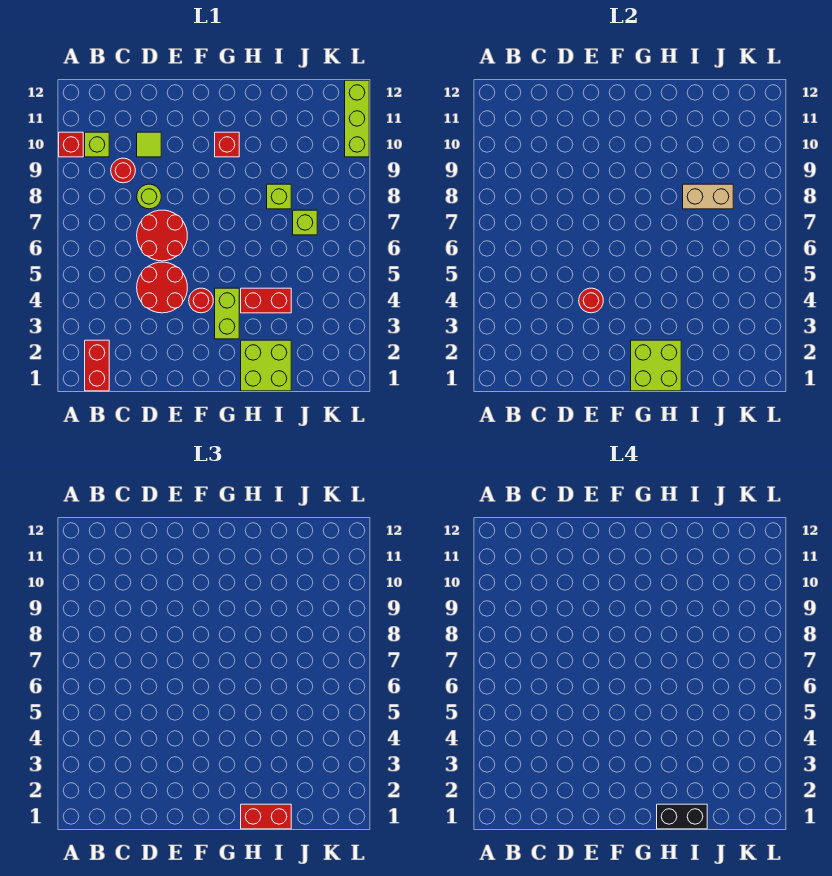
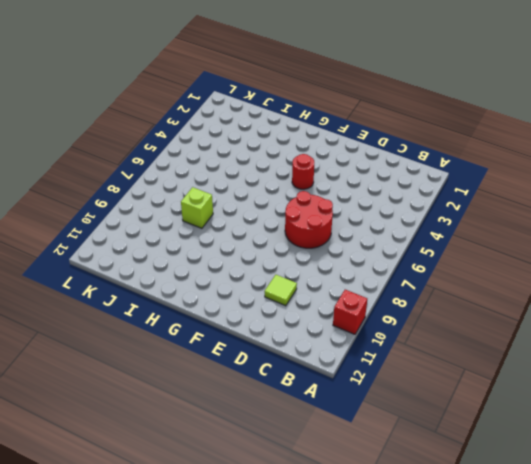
none -> red brick B1:B2 level 1
none -> lime brick B10 level 1
none -> red round brick C9 level 1

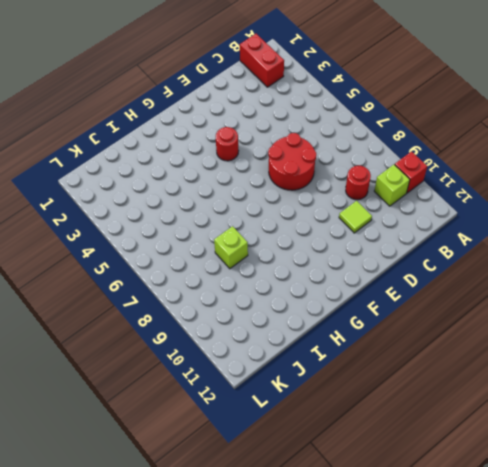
none -> red round brick D4:E5 level 1
none -> lime round brick D8 level 1
none -> lime brick G3:G4 level 1

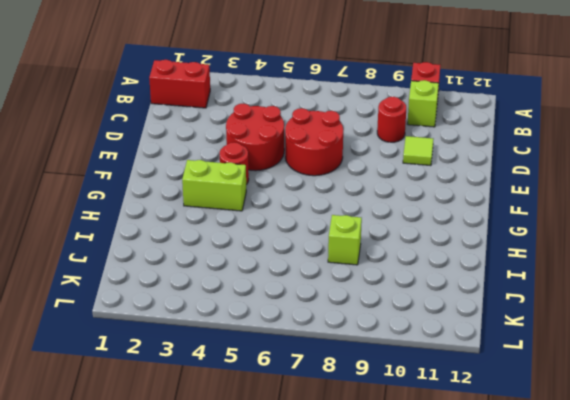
none -> lime round brick D8 level 1
none -> red brick G10 level 1
none -> lime brick H1:I2 level 1

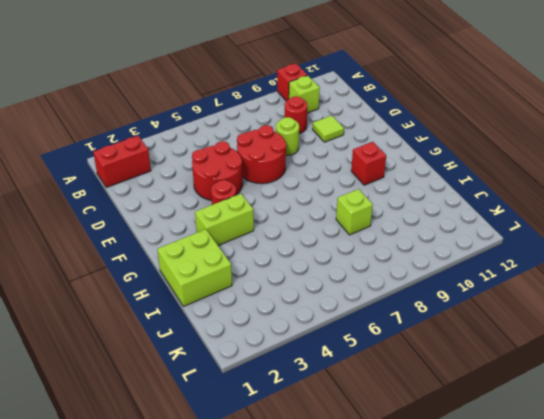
none -> red brick H4:I4 level 1
none -> lime brick J7 level 1
none -> lime brick L10:L12 level 1

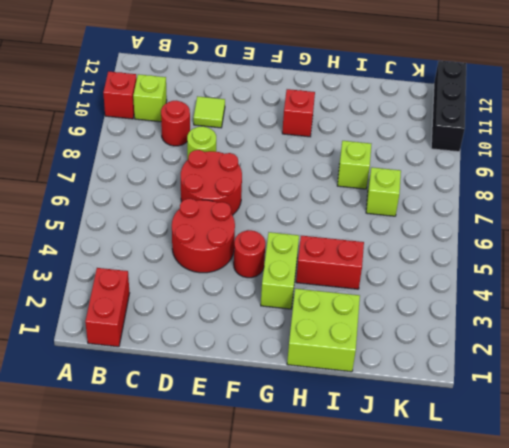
black brick L10:L12 level 1 -> lime brick L10:L12 level 1
none -> red round brick E4 level 2
none -> lime brick G1:H2 level 2
none -> tan brick I8:J8 level 2

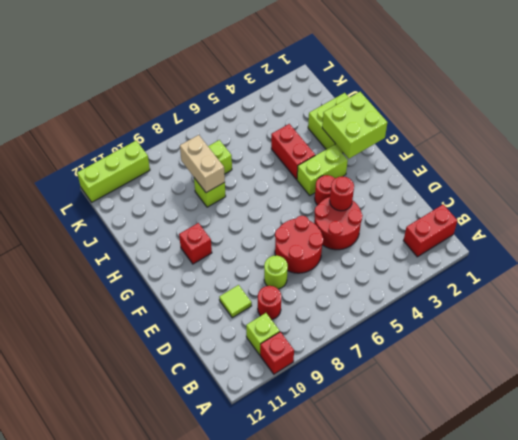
none -> red brick H1:I1 level 3
none -> black brick H1:I1 level 4

